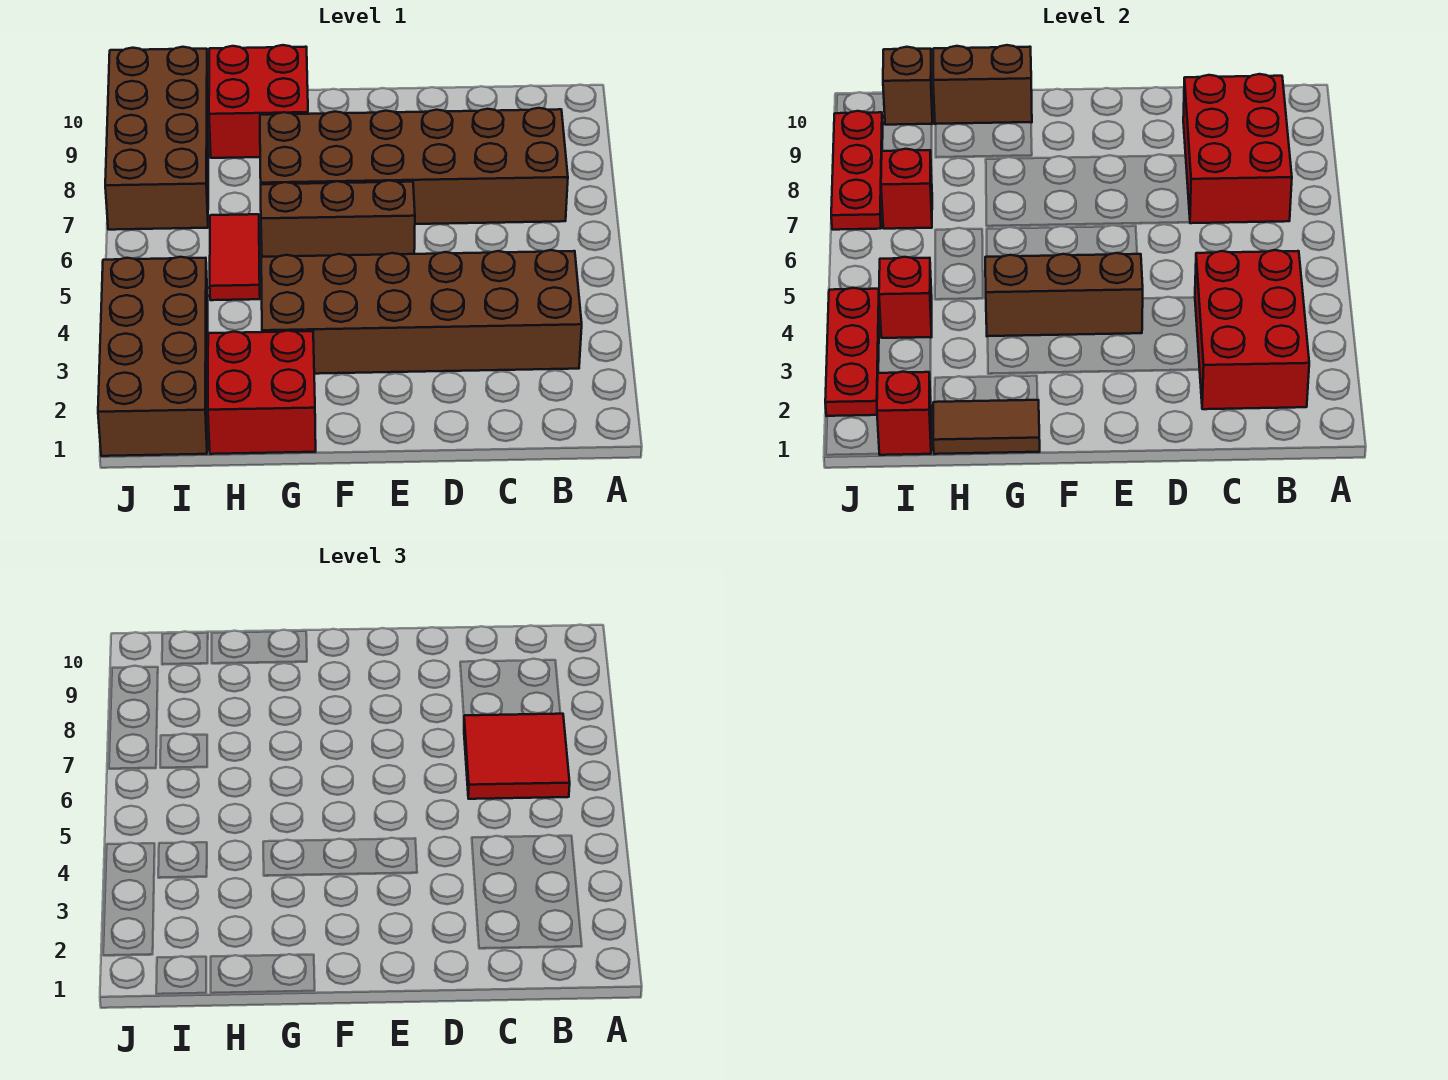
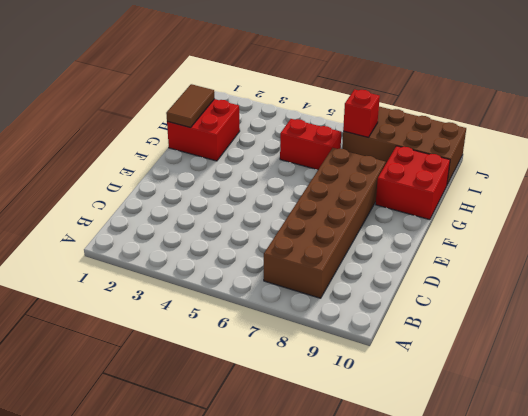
red brick H5:H6 level 1 -> red tile H5:H6 level 1
none -> brown brick B3:G4 level 1
none -> brown brick E6:G6 level 1
none -> brown brick I1:J4 level 1

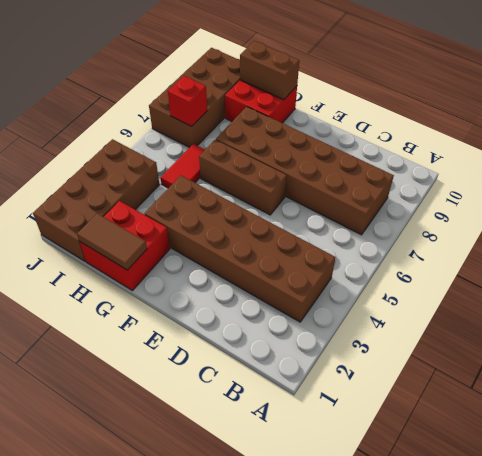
none -> red brick B2:C4 level 2
none -> red brick B7:C9 level 2
none -> brown brick E4:G4 level 2

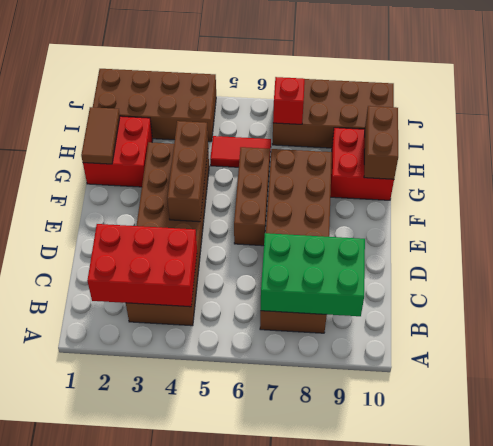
green brick B7:C9 level 2 -> red brick B7:C9 level 2
none -> red brick I1 level 2
none -> red brick I4 level 2
none -> brown brick I10 level 2

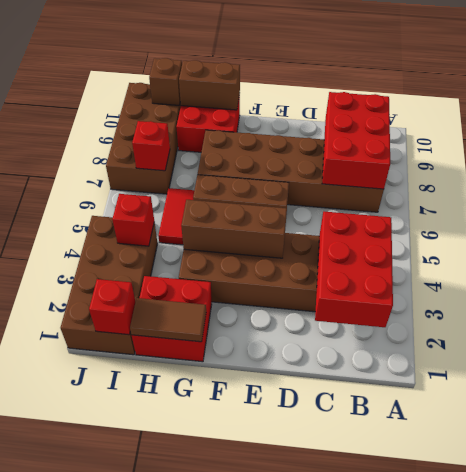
none -> red plate J2:J4 level 2
none -> red plate J7:J9 level 2
none -> red tile B6:C7 level 3

